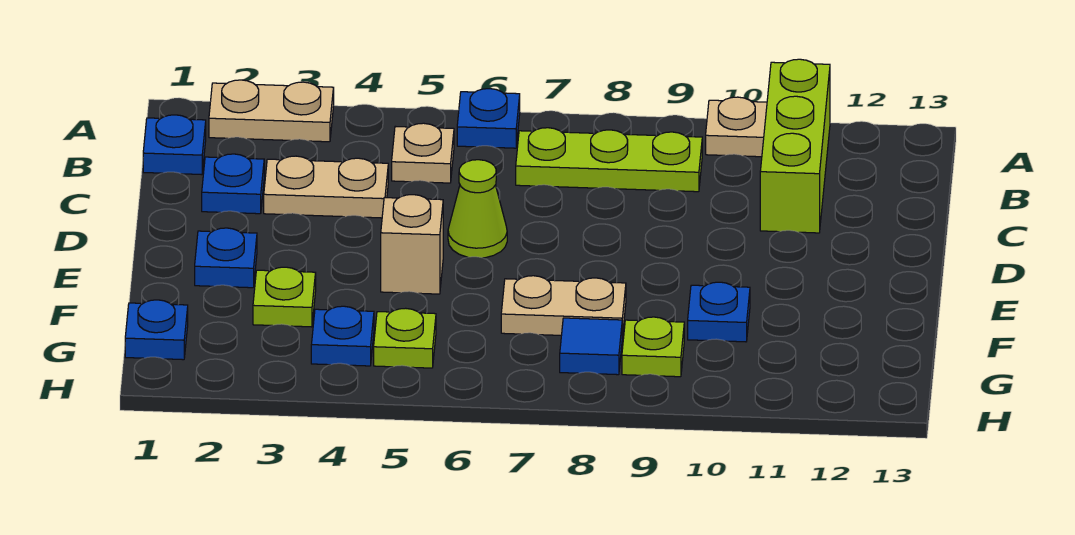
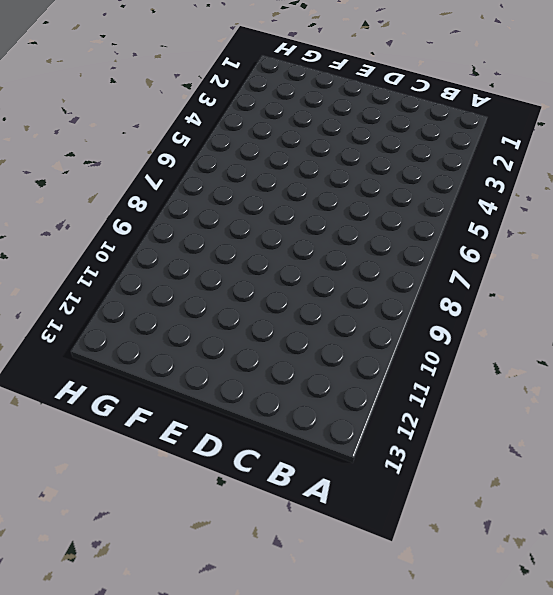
none -> tan plate A2:A3 level 1
none -> blue plate A6 level 1
none -> tan plate A10 level 1

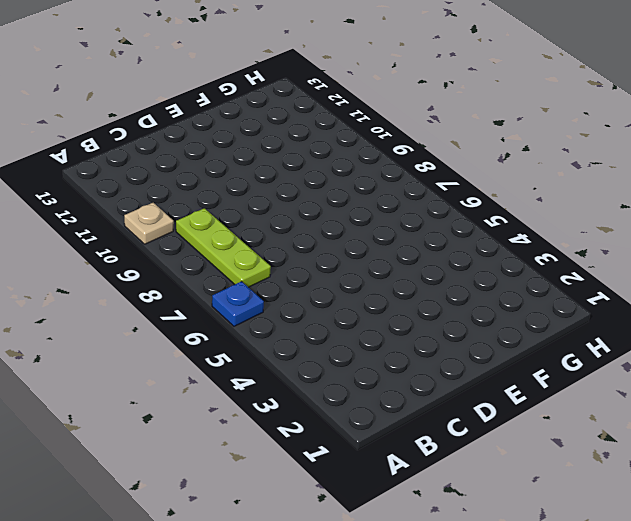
none -> tan plate A2:A3 level 1
none -> lime brick A11:C11 level 1
none -> blue plate B1 level 1

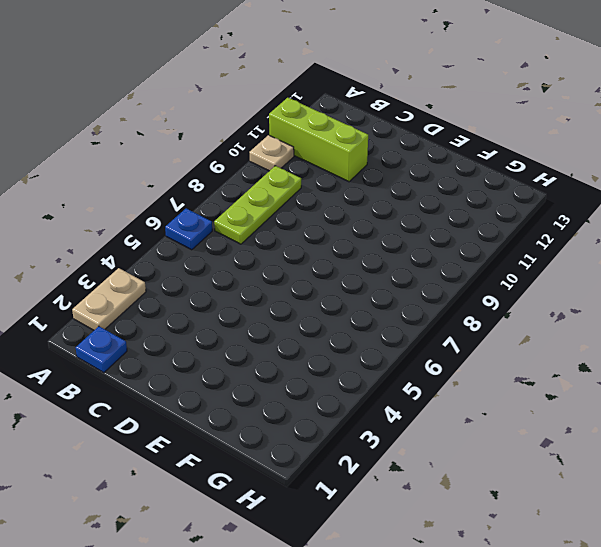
none -> tan plate B5 level 1
none -> blue plate C2 level 1
none -> tan plate C3:C4 level 1

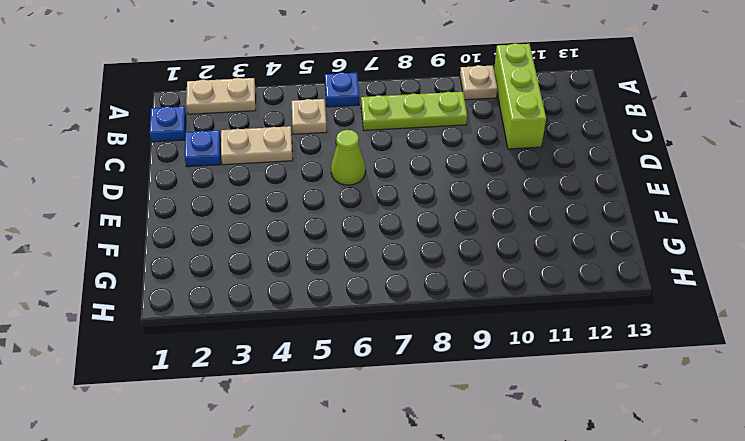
none -> blue plate E2 level 1
none -> tan brick E5 level 1
none -> lime plate F3 level 1

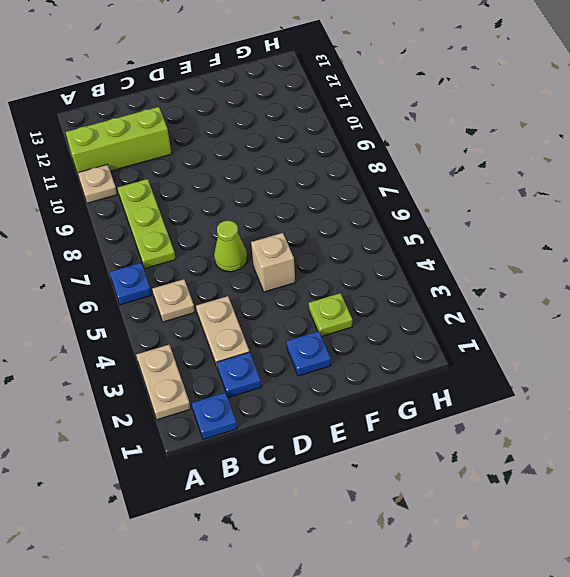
none -> tan plate F7:F8 level 1
none -> blue plate F10 level 1
none -> blue plate G1 level 1

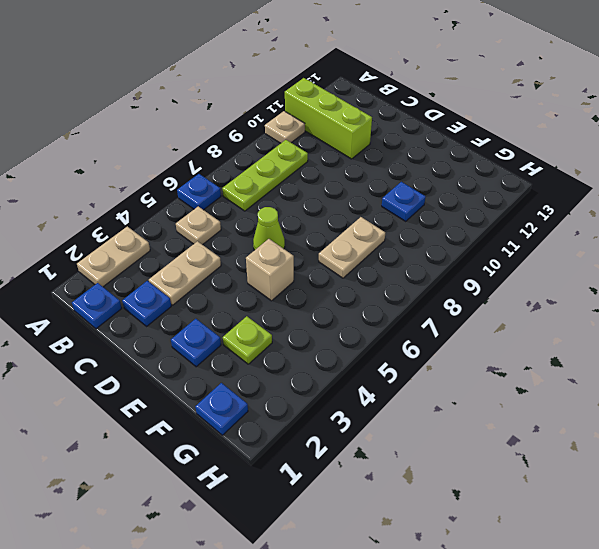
none -> blue plate G4 level 1
none -> lime plate G5 level 1
none -> blue tile G8 level 1

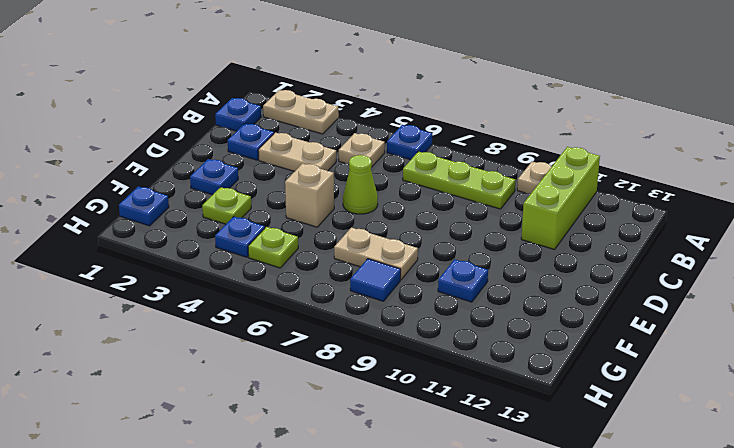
none -> lime plate G9 level 1

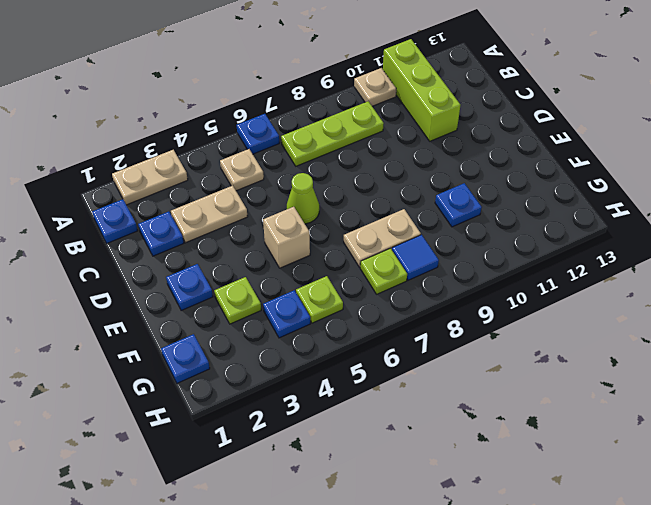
lime plate G7 level 1 -> lime plate G9 level 1

